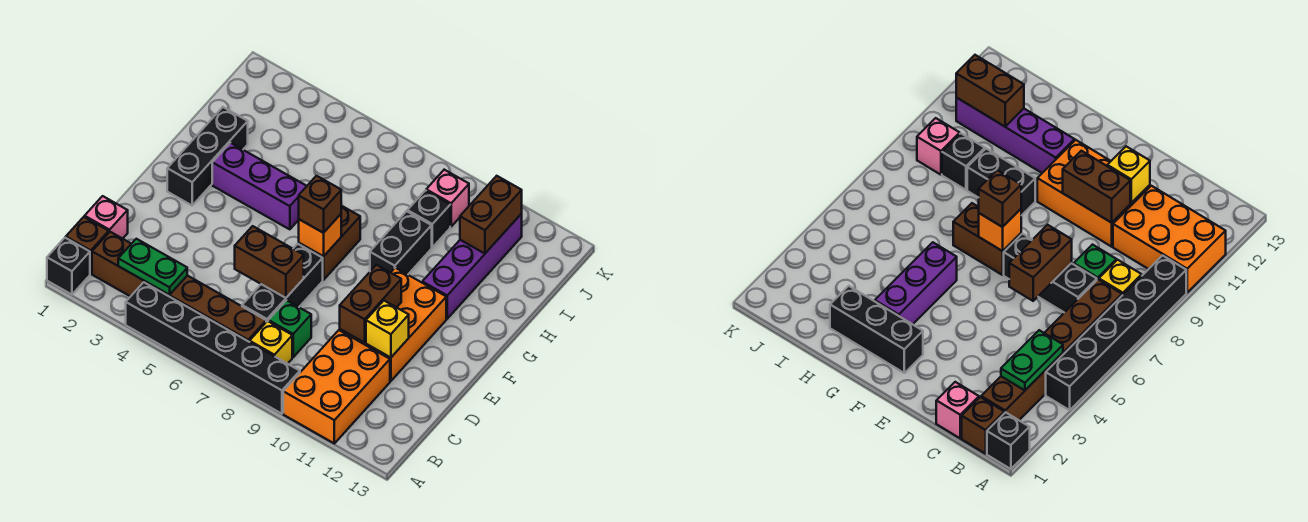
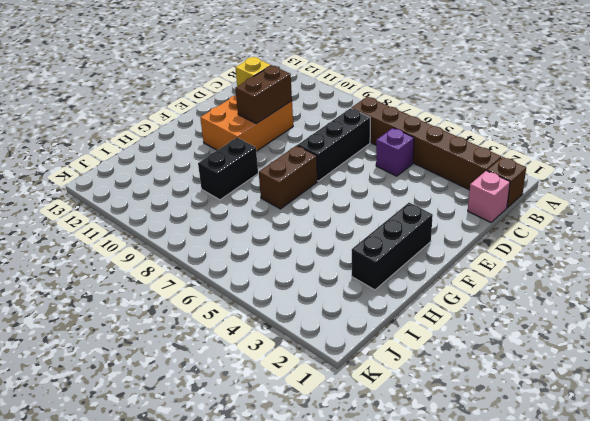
purple brick C5 level 1 -> none
none -> black brick A1 level 1
none -> black brick A4:A9 level 1
none -> orange brick A10:C11 level 1

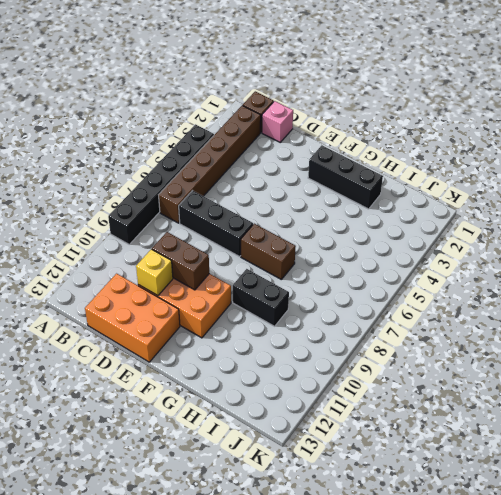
orange brick C12:E13 level 1 -> orange brick A10:C11 level 1
none -> black brick A1 level 1
none -> yellow brick B8 level 1
none -> green brick C8 level 1

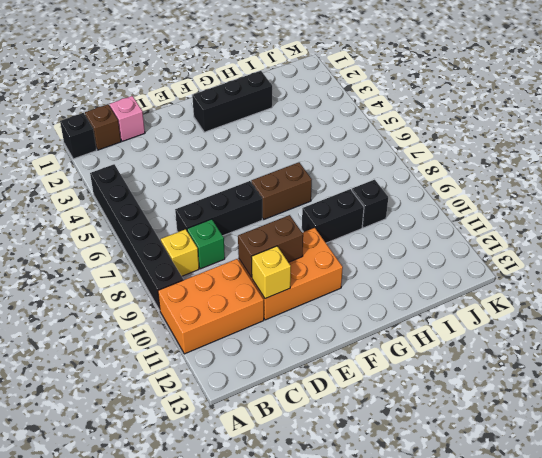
none -> brown brick B2:B7 level 1
none -> purple brick G3:G5 level 1
none -> purple brick G11:J11 level 1

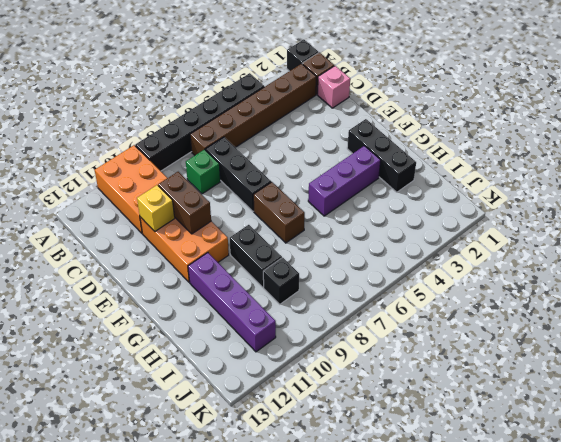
none -> yellow brick B8 level 1
none -> pink brick J9 level 1
none -> green plate B3:B4 level 2

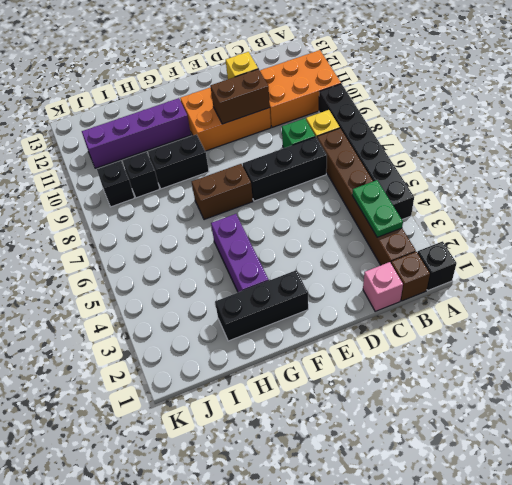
black brick J9 level 1 -> pink brick J9 level 1
none -> brown brick D6:D7 level 2
none -> orange brick F7 level 2
none -> brown brick I11:J11 level 2

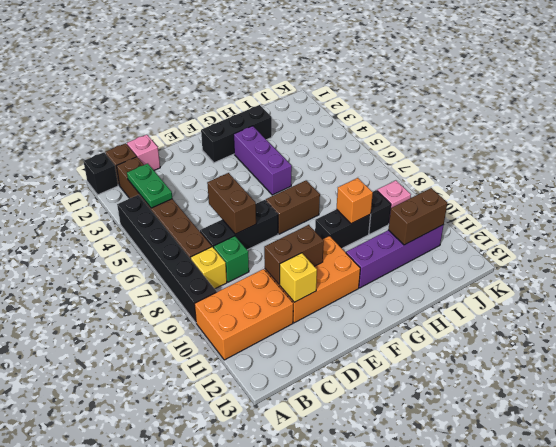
orange brick H9 level 2 -> orange brick F7 level 2
none -> brown brick F7 level 3

